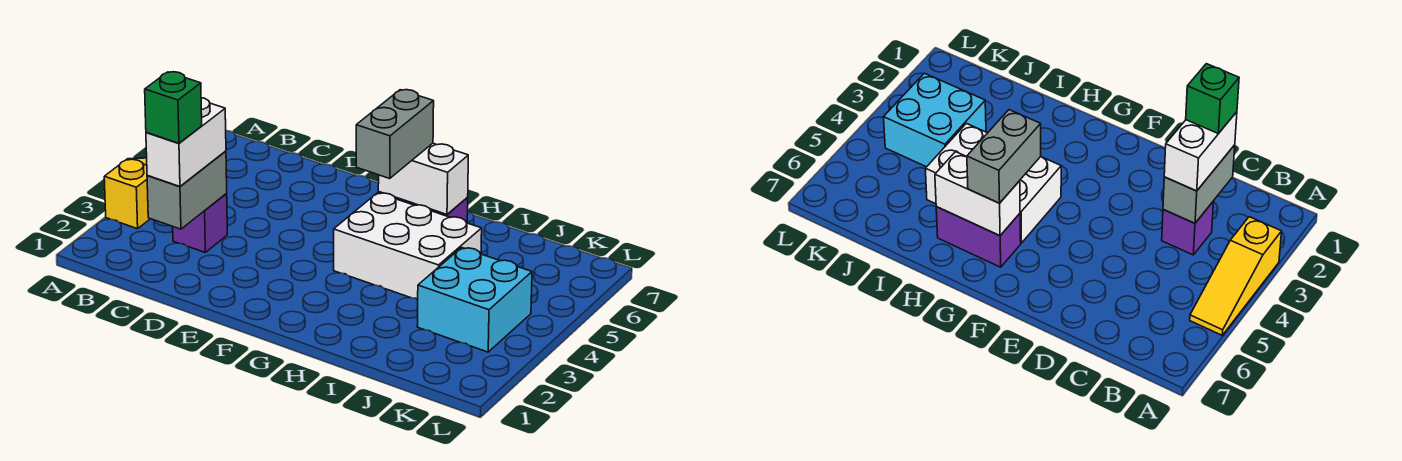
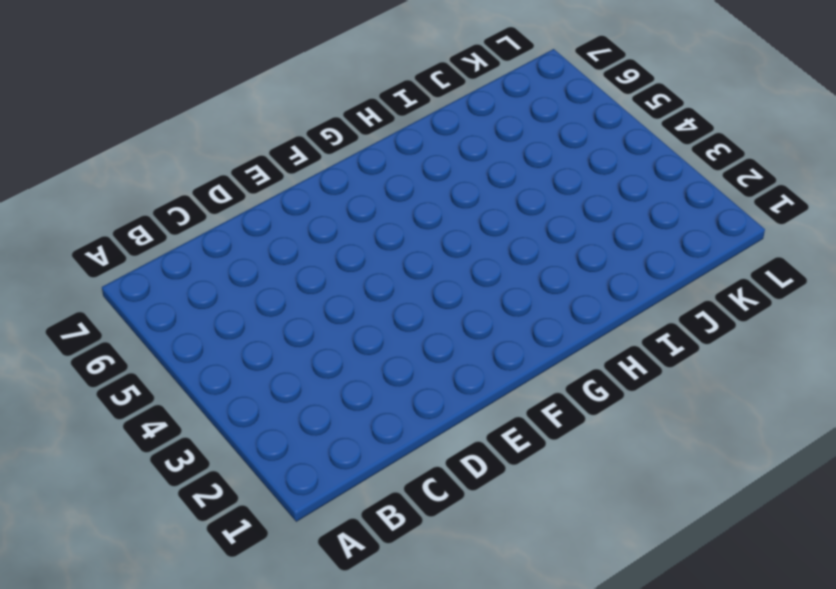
none -> yellow slope A3:A5 level 1 top 3
none -> purple brick C3 level 1

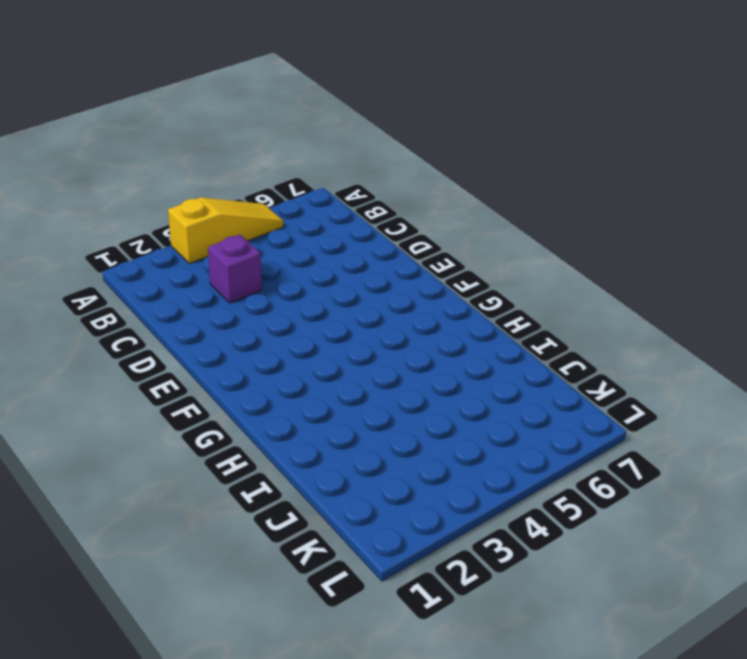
none -> white brick G4:I5 level 1
none -> purple brick G6:H6 level 1

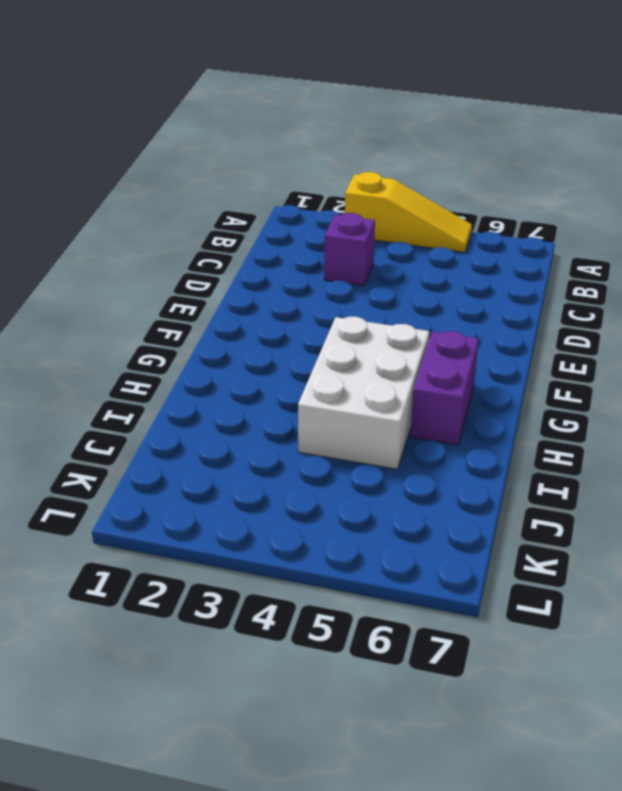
none -> cyan brick J3:K4 level 1
none -> grey brick C2:C3 level 2

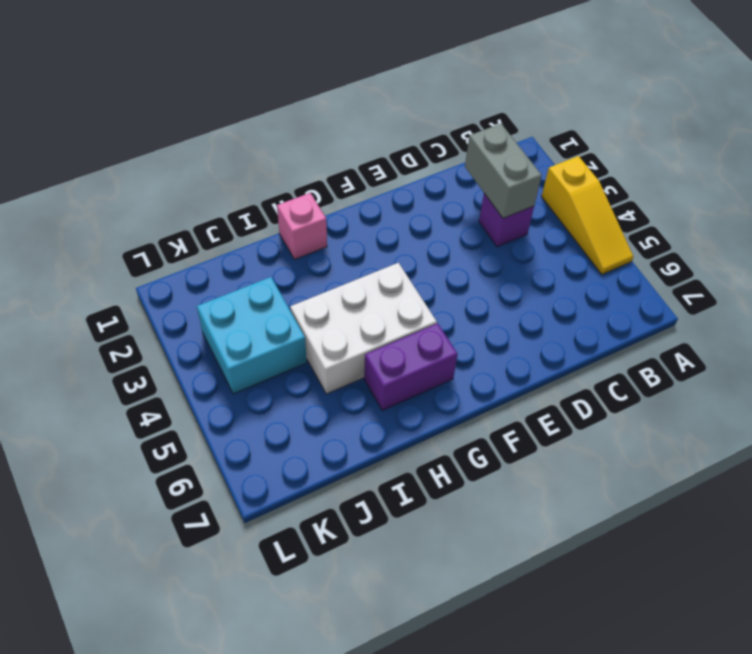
pink brick H1 level 1 -> none
none -> white brick G6:H6 level 2
none -> white brick C2:C3 level 3

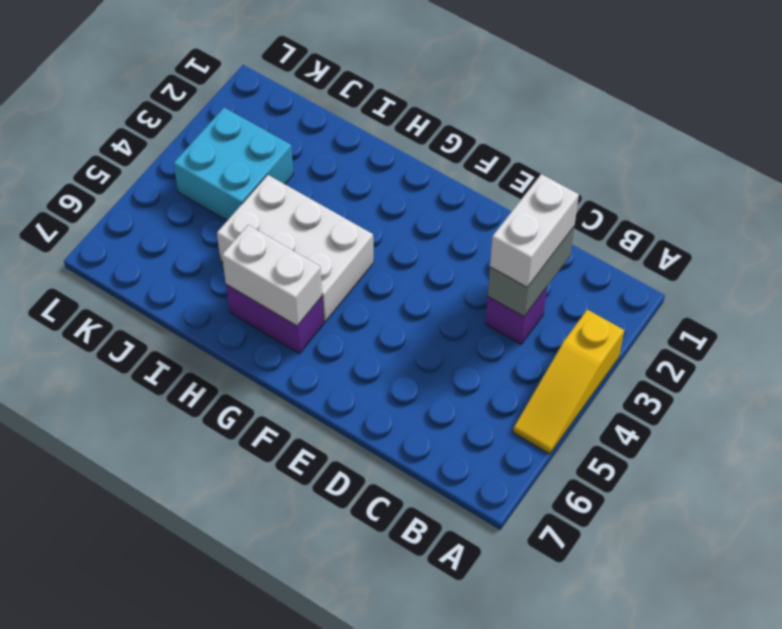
none -> grey brick G5:G6 level 3
none -> green brick C2 level 4

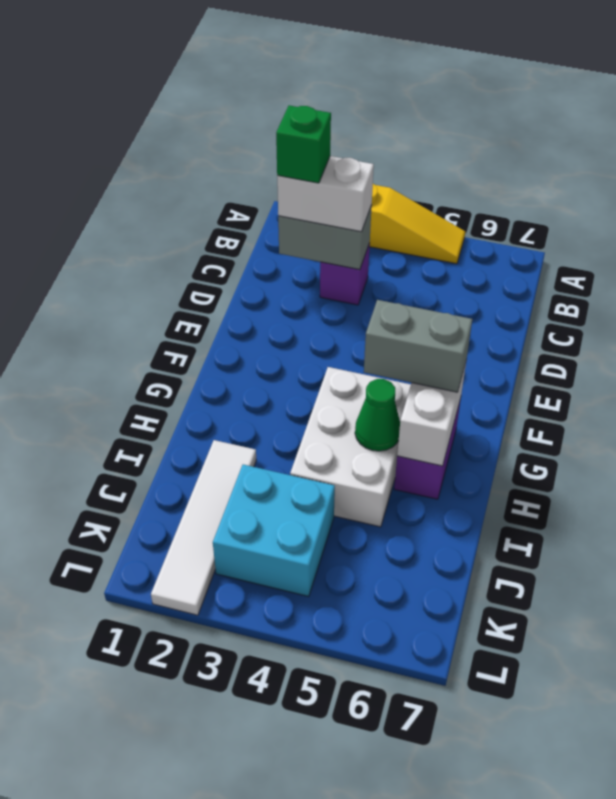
green cone H5 level 2 -> none
white tile I2:L2 level 1 -> none

